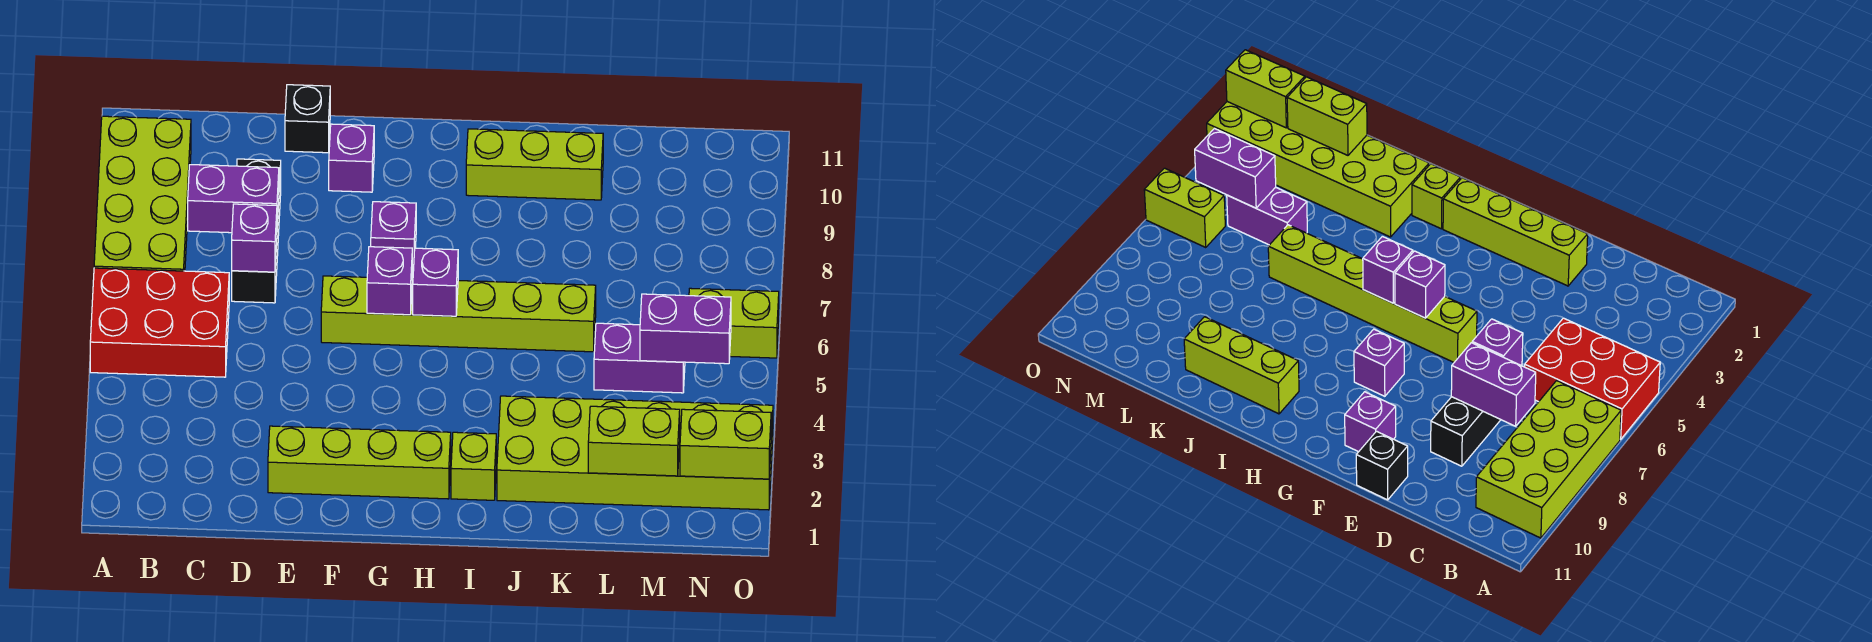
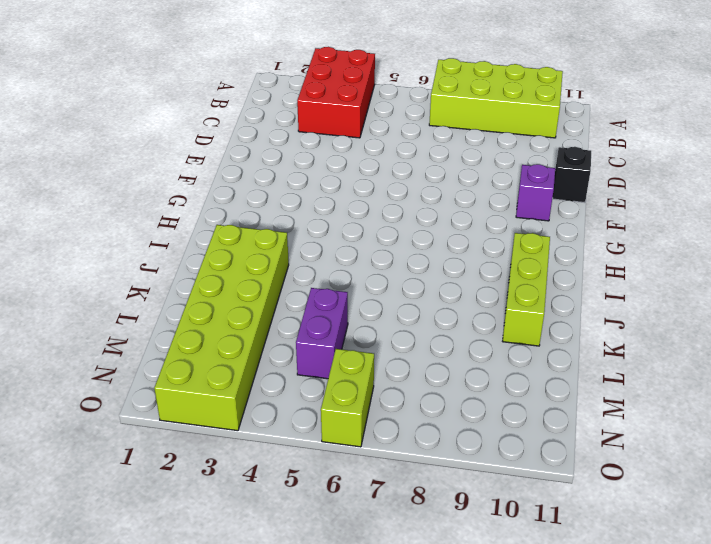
red brick A3:C4 level 1 -> red brick A5:C6 level 1
none -> black brick D7:D9 level 1
none -> lime brick E2:H2 level 1
none -> lime brick F6:K6 level 1

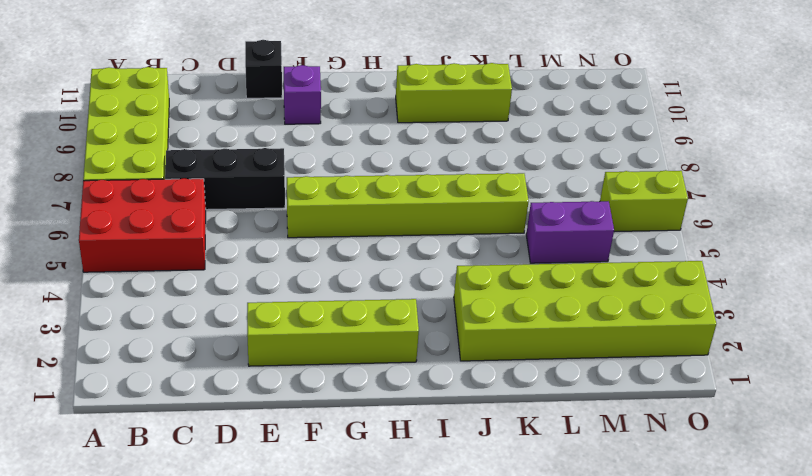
black brick C7:E7 level 1 -> black brick D7:D9 level 1
none -> purple brick G8 level 1
none -> lime brick I2 level 1
none -> purple brick C8:D8 level 2

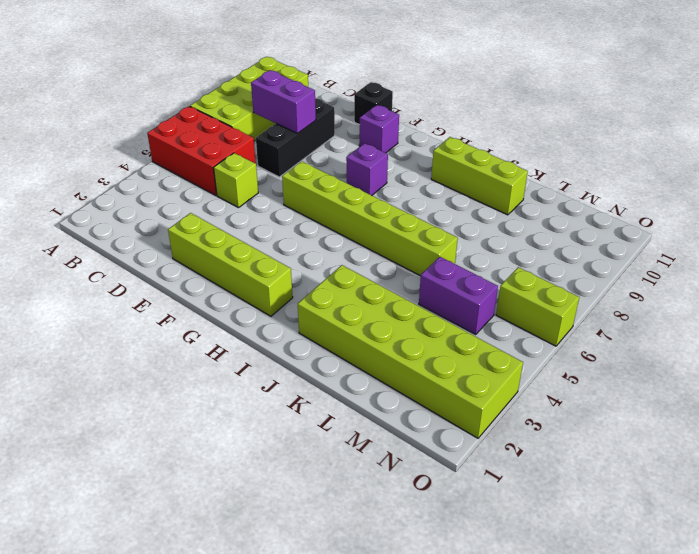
lime brick D5 level 1 -> lime brick I2 level 1
none -> purple brick D7 level 2
none -> purple brick G6 level 2
none -> purple brick H6 level 2

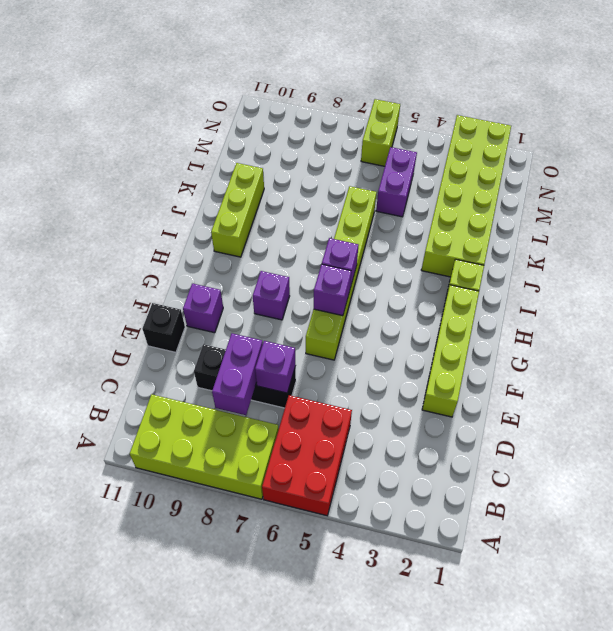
none -> lime brick L2:M2 level 2
none -> purple brick M5:N5 level 2
none -> lime brick N2:O2 level 2

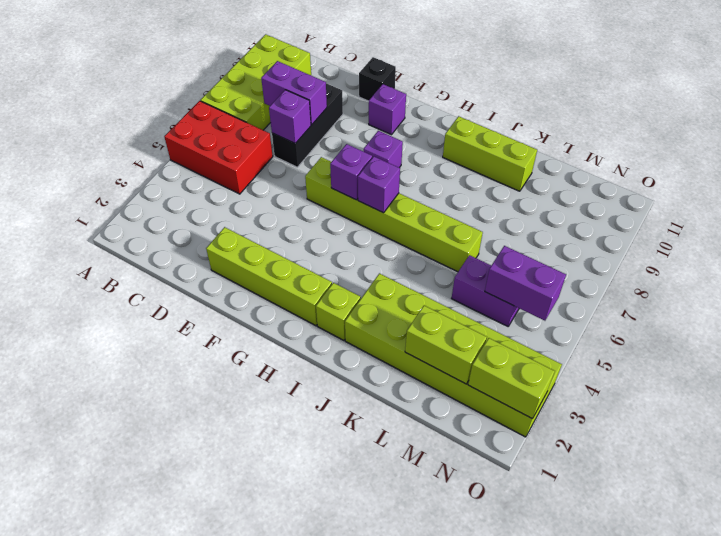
none -> lime brick N6:O6 level 1

